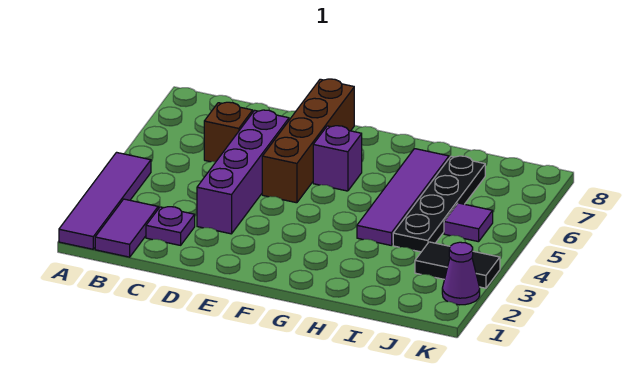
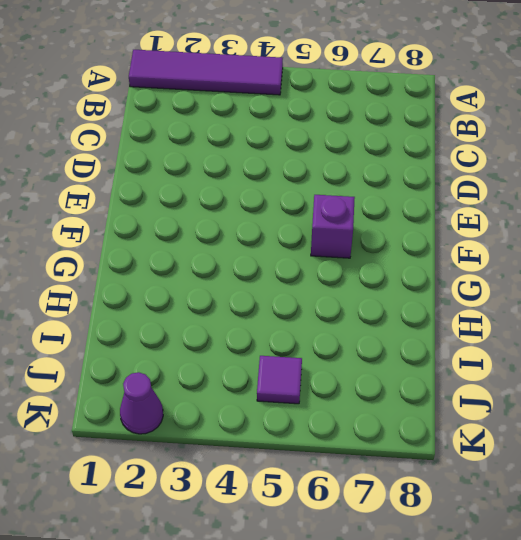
none -> purple tile B1:B2 level 1
none -> purple plate C2 level 1
none -> brown brick C6 level 1

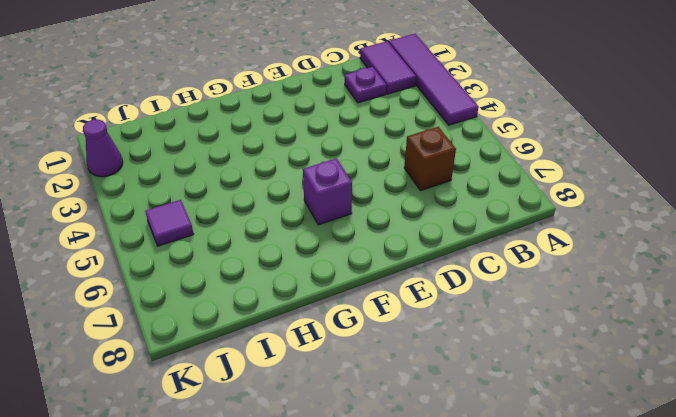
none -> purple brick D3:D6 level 1
none -> brown brick E5:E8 level 1
none -> purple tile H4:H7 level 1

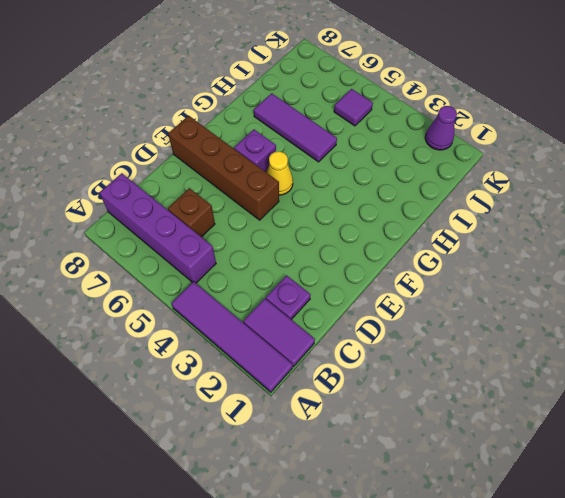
purple brick B5:B8 level 1 -> purple brick D3:D6 level 1
yellow cone F5 level 1 -> none
purple tile H5:H7 level 1 -> purple tile H4:H7 level 1
none -> black plate I4:I7 level 1
none -> black tile J3:K3 level 1

